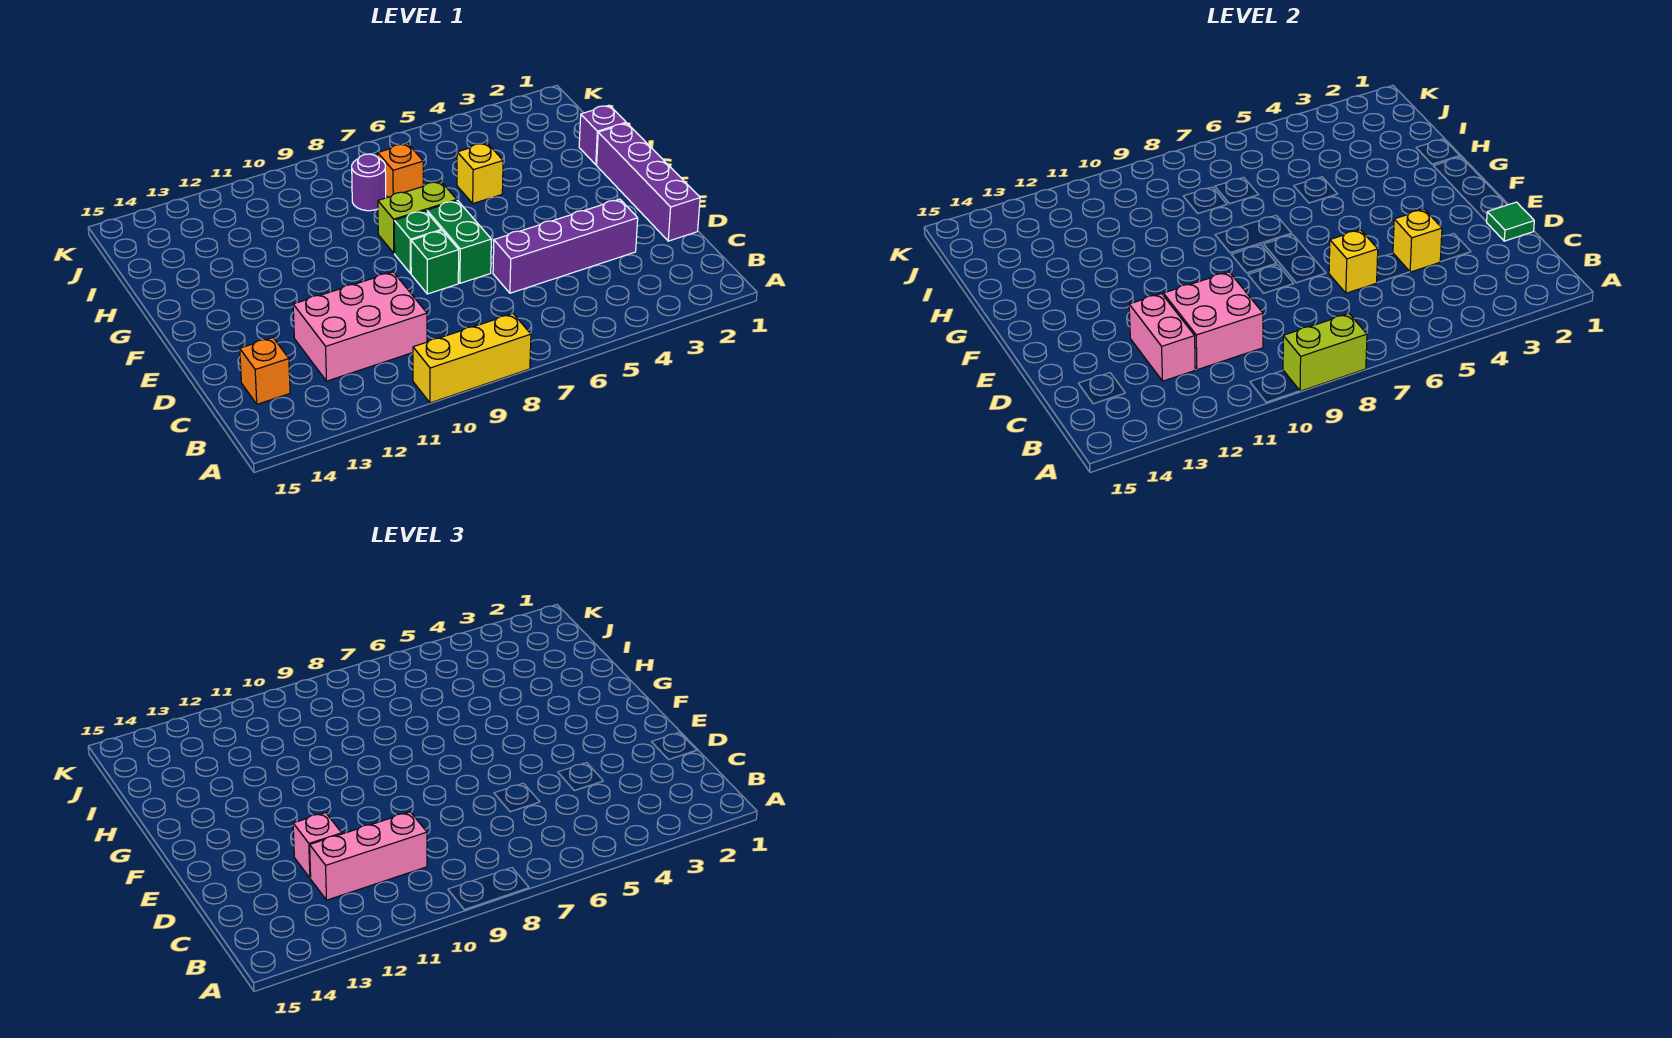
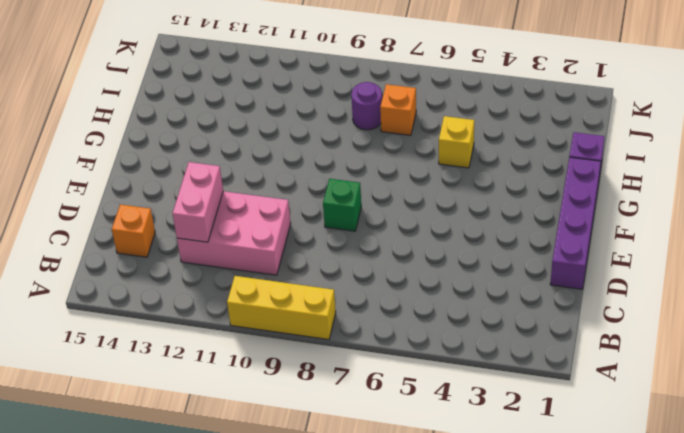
none -> purple brick D3:D6 level 1
none -> green brick E7:F7 level 1
none -> green brick F8 level 1

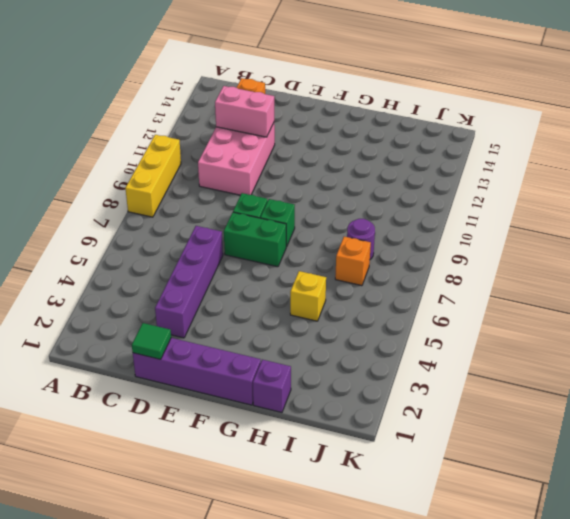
none -> lime brick G7:G8 level 1
none -> lime brick A8:A9 level 2
none -> pink brick C10:D11 level 2

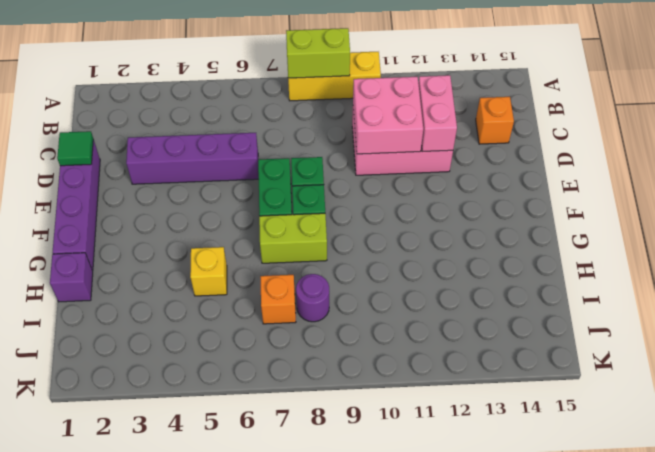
none -> yellow brick D4 level 2
none -> yellow brick D6 level 2
none -> pink brick C10:C12 level 3

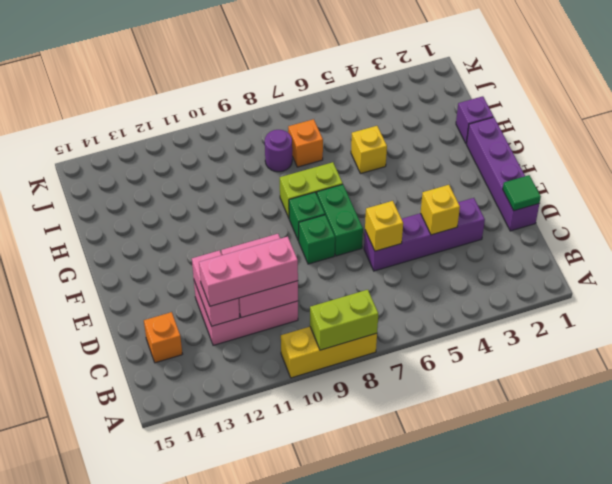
none -> pink brick D12 level 3

